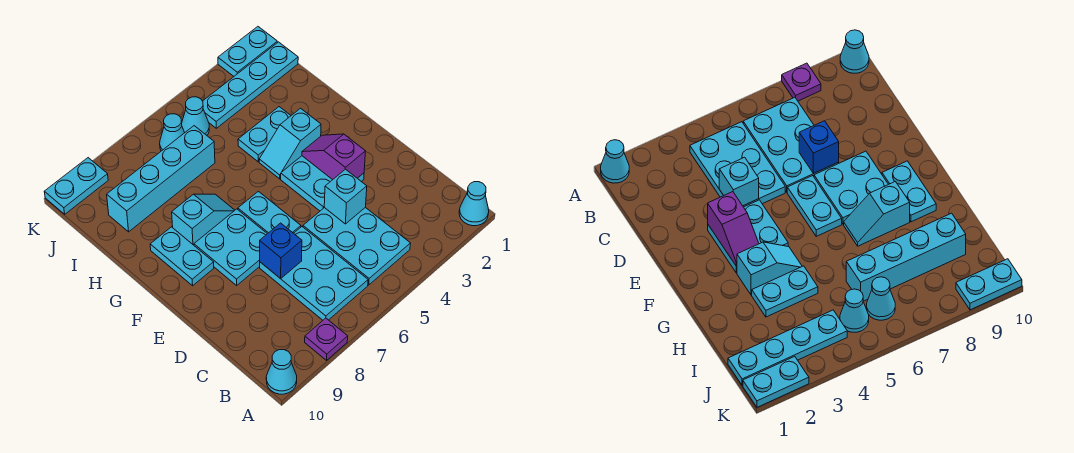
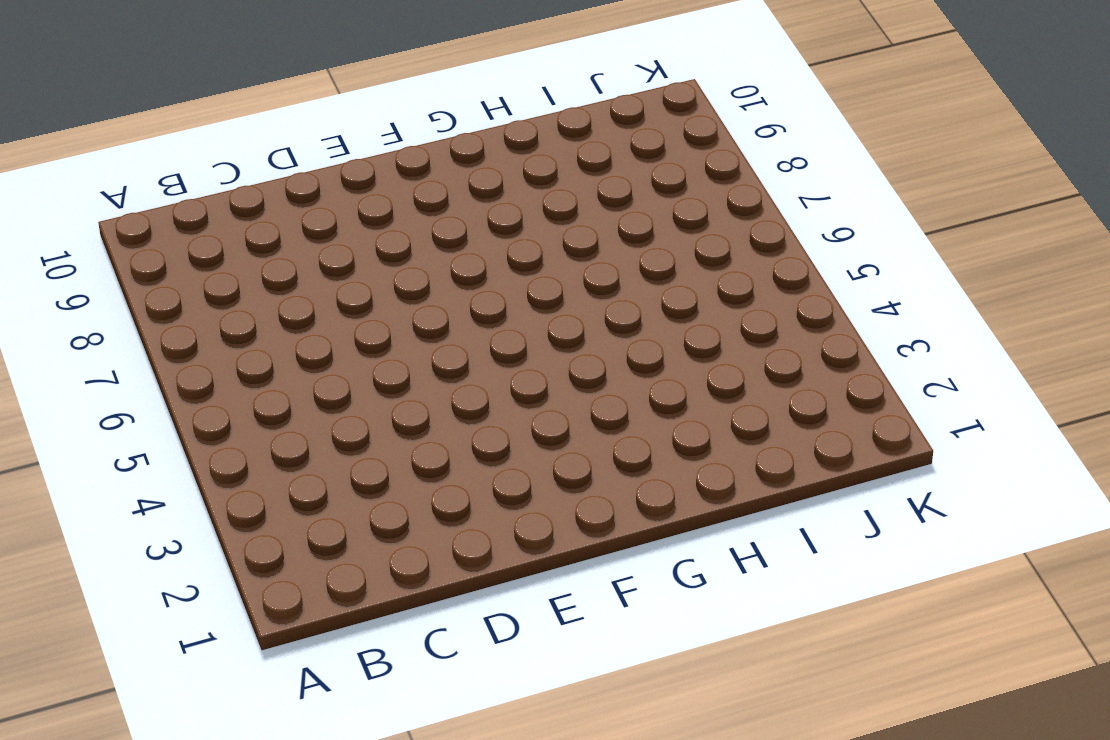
none -> cyan cone A1 level 1
none -> purple plate A8 level 1
none -> cyan cone A10 level 1

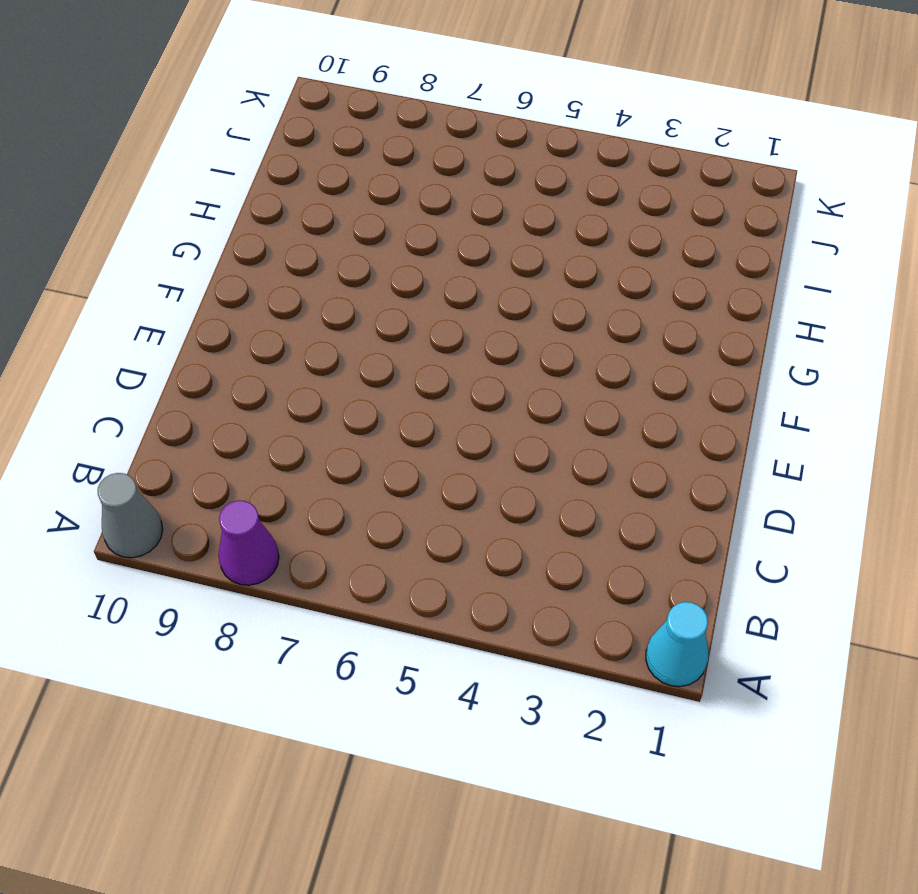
purple cone A8 level 1 -> purple plate A8 level 1
grey cone A10 level 1 -> cyan cone A10 level 1
none -> cyan plate B4:D5 level 1
none -> cyan plate B6:D7 level 1
none -> cyan plate E3:F4 level 1

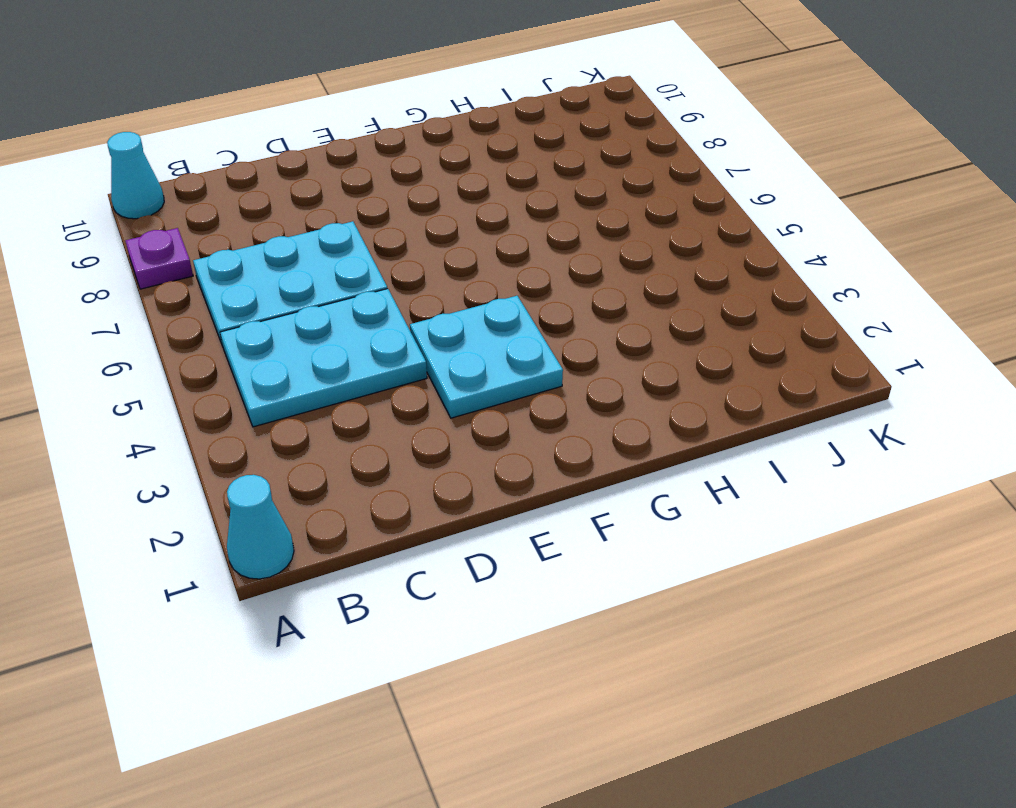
none -> cyan plate E6:F6 level 1
none -> cyan plate E7:F8 level 1
none -> cyan plate F9:G9 level 1

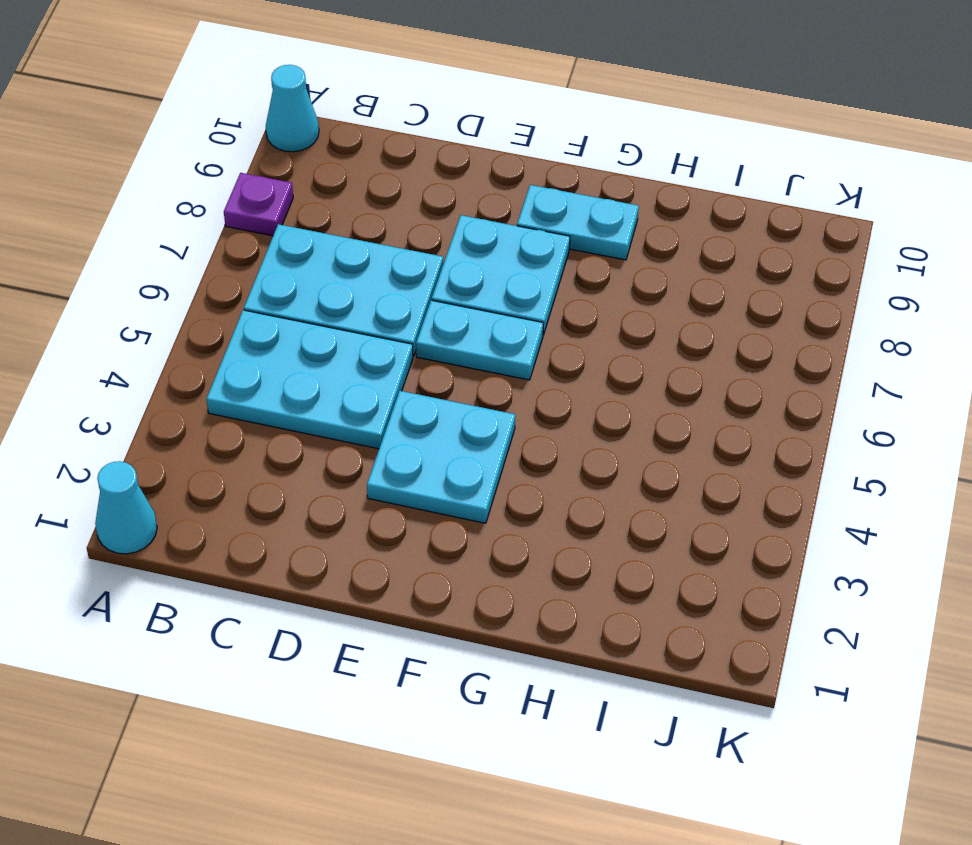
none -> cyan slope G3:G4 level 1 top 3
none -> cyan slope G7:G8 level 1 top 8
none -> cyan plate H3:H4 level 1

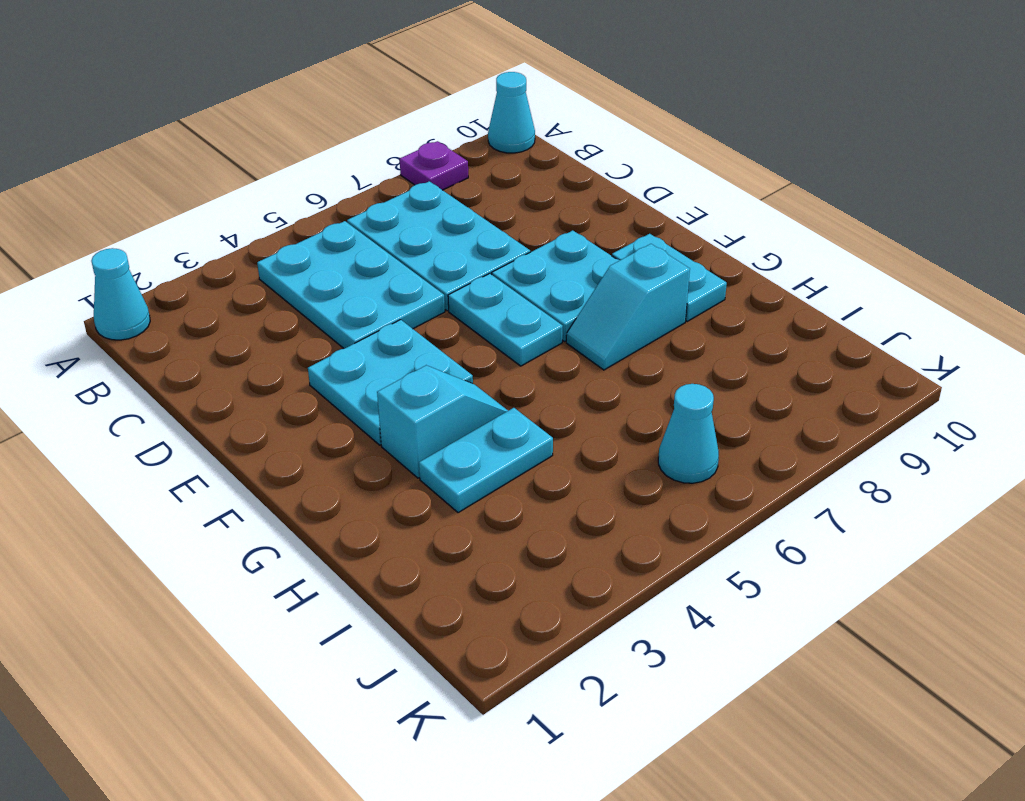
none -> cyan brick I6:I9 level 1
none -> cyan plate J1:J4 level 1
none -> cyan cone J5 level 1

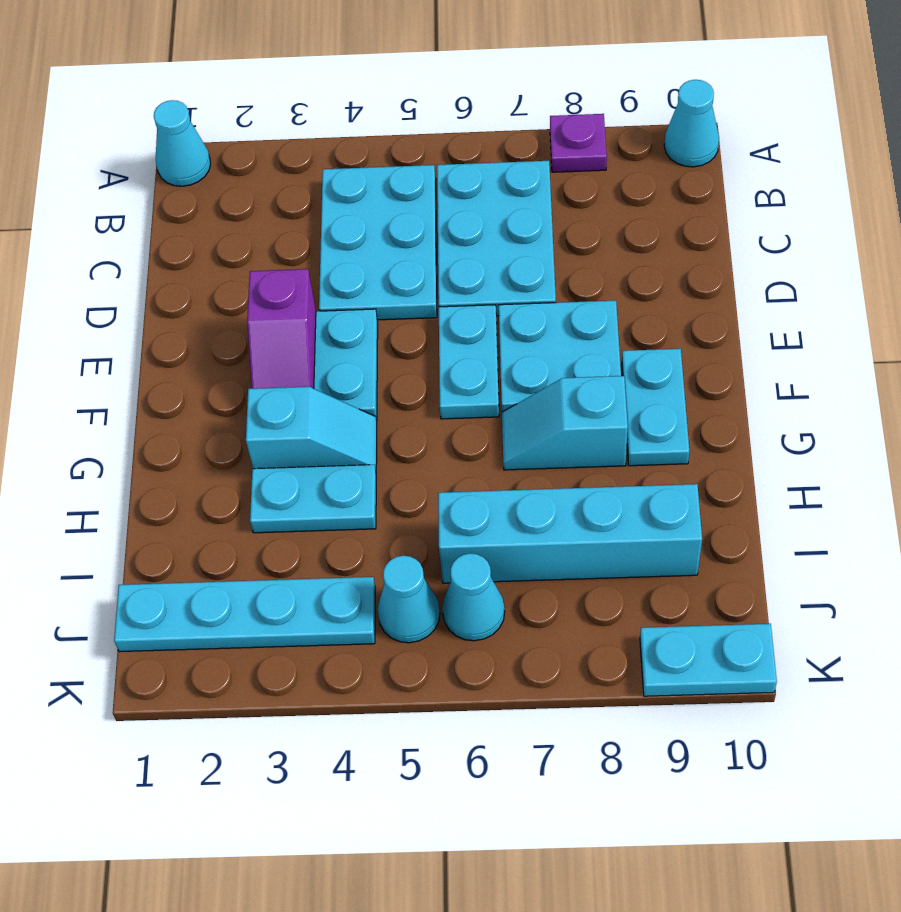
none -> cyan plate K1:K2 level 1
none -> cyan brick D4 level 2
none -> blue brick D7 level 2

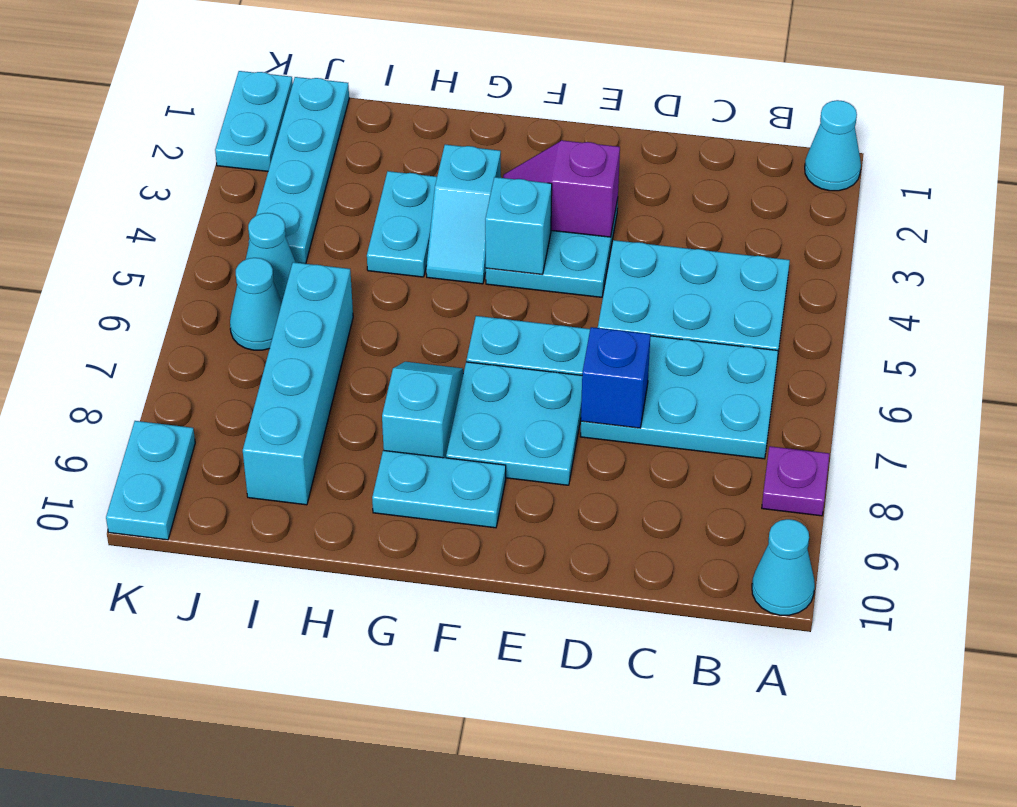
cyan brick F4 level 2 -> cyan brick D4 level 2

